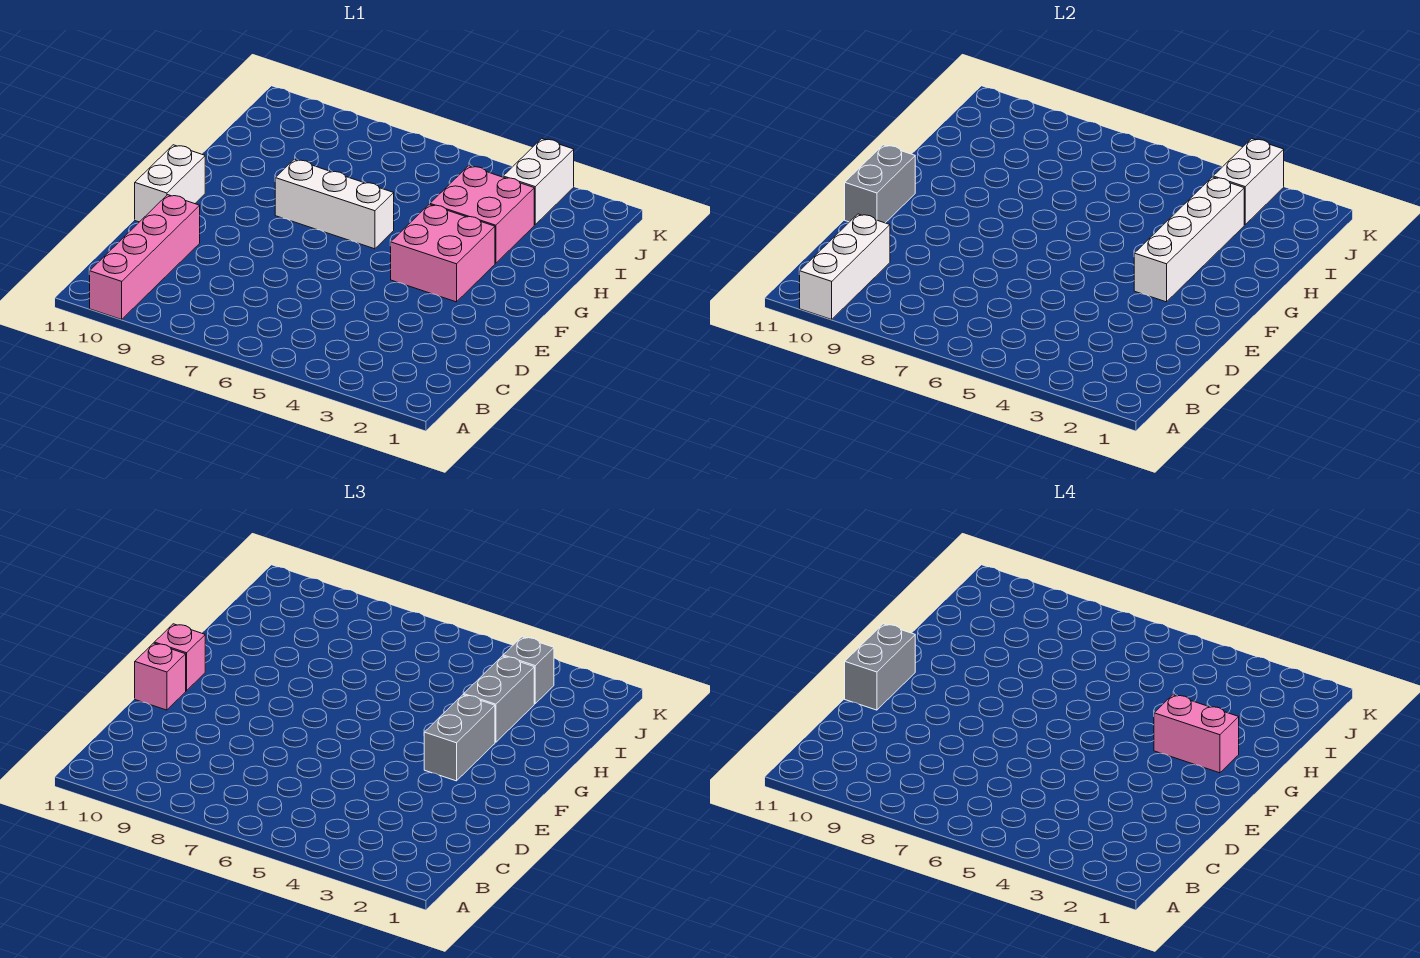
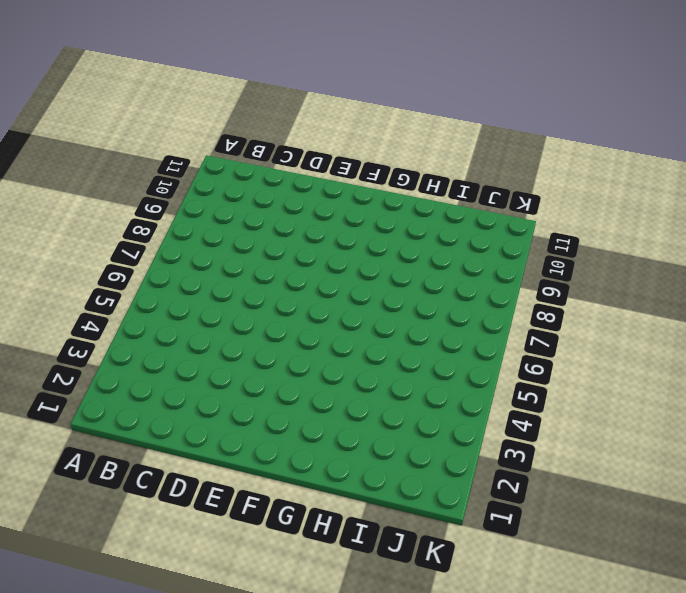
none -> pink brick A10:D10 level 1
none -> white brick E11:F11 level 1
none -> pink brick F3:G4 level 1

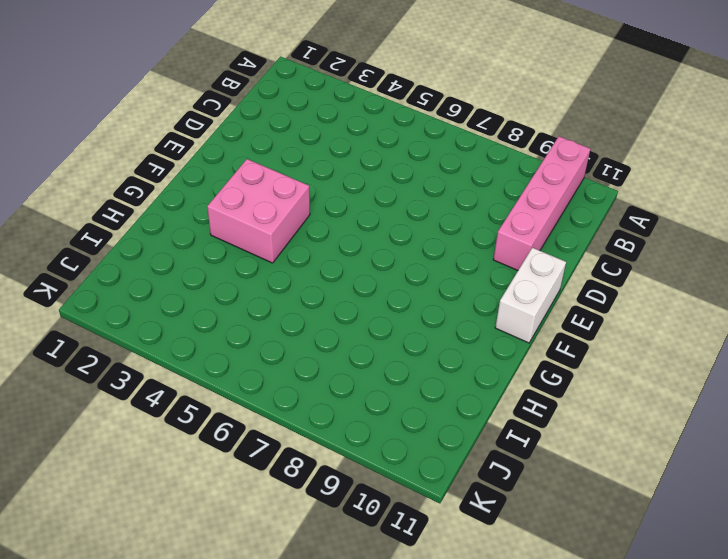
none -> white brick G6:G8 level 1
none -> pink brick H3:I4 level 1
none -> white brick J3:K3 level 1

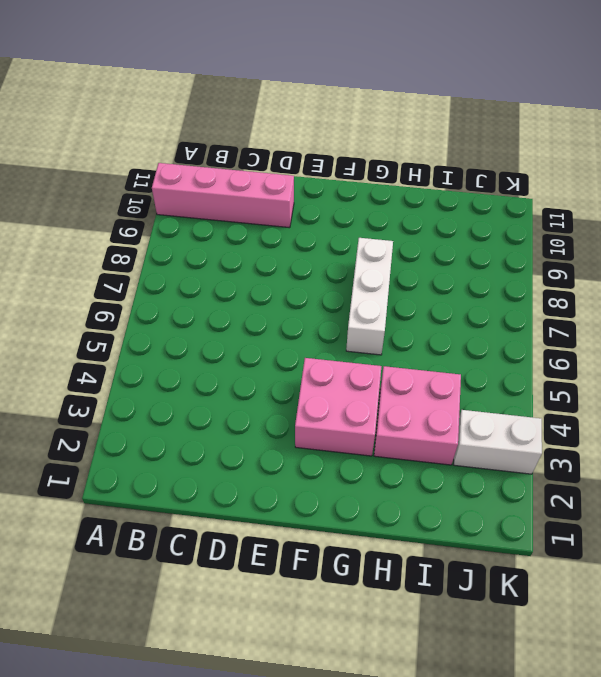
none -> white brick E11:F11 level 1
none -> white brick A10:C10 level 2
none -> grey brick E11:F11 level 2

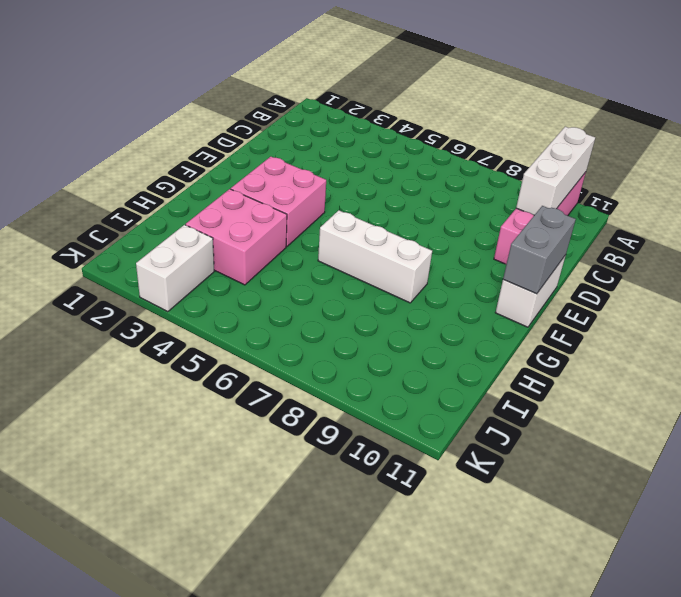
none -> white brick F3:I3 level 2
none -> white brick J3:K3 level 2
none -> pink brick E11 level 3

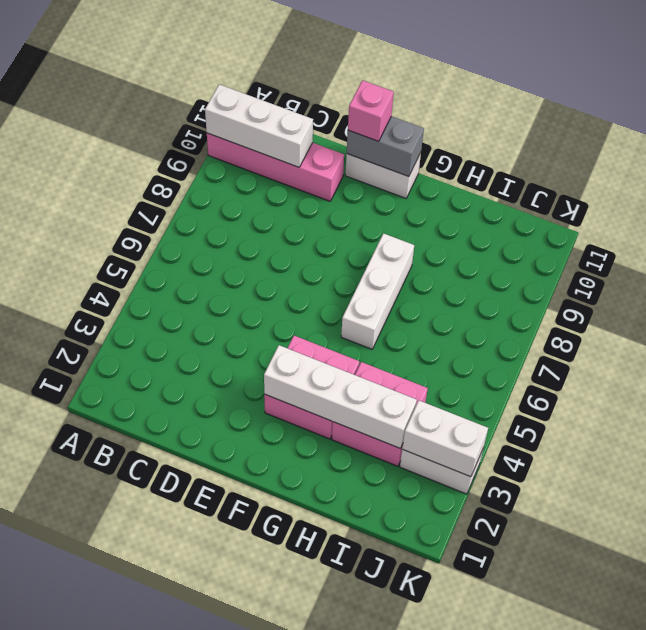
none -> grey brick F3:G3 level 3
none -> pink brick F11 level 3
none -> grey brick H3:I3 level 3

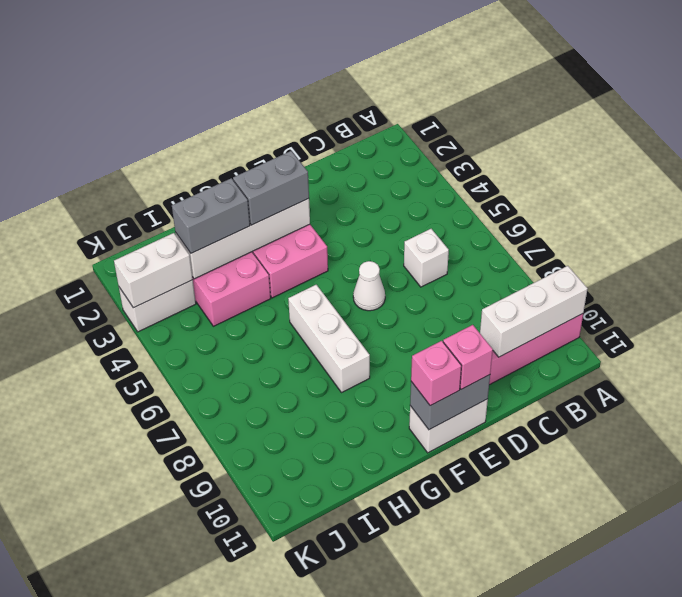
white brick C6 level 1 -> none
white cone E6 level 1 -> none
none -> grey brick J3 level 3
none -> grey brick E11:F11 level 4
none -> pink brick G2:G3 level 4

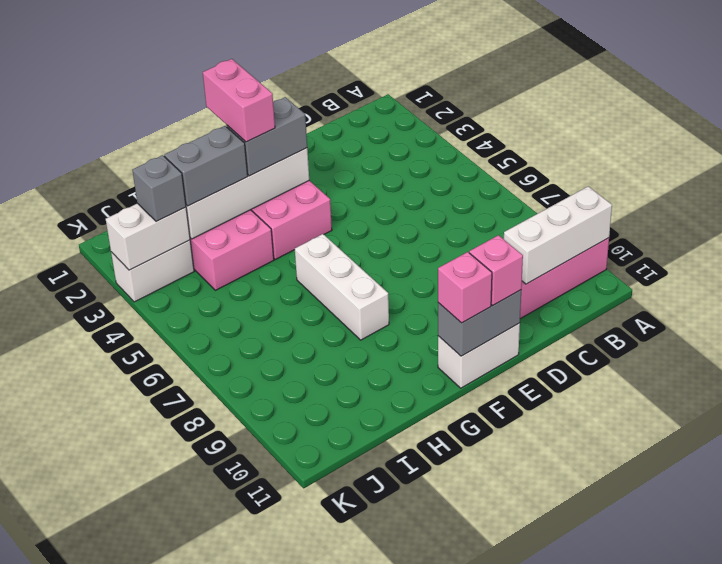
none -> grey brick E11:F11 level 4

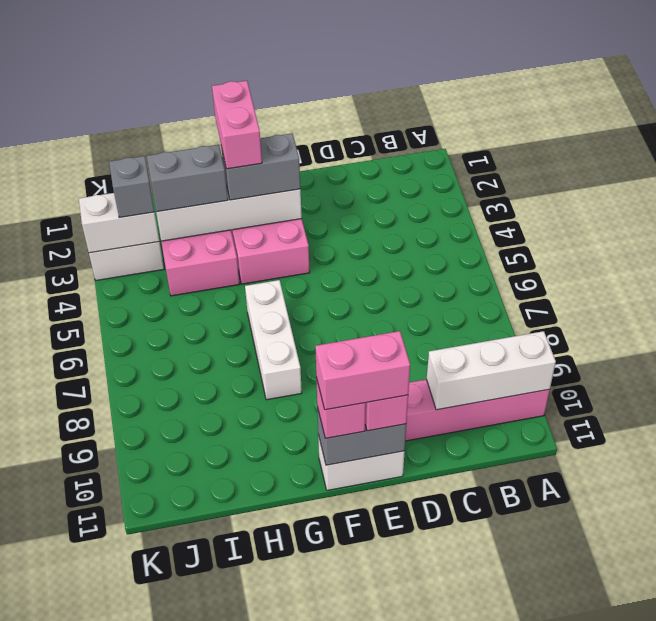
pink brick E11:F11 level 4 -> grey brick E11:F11 level 4

